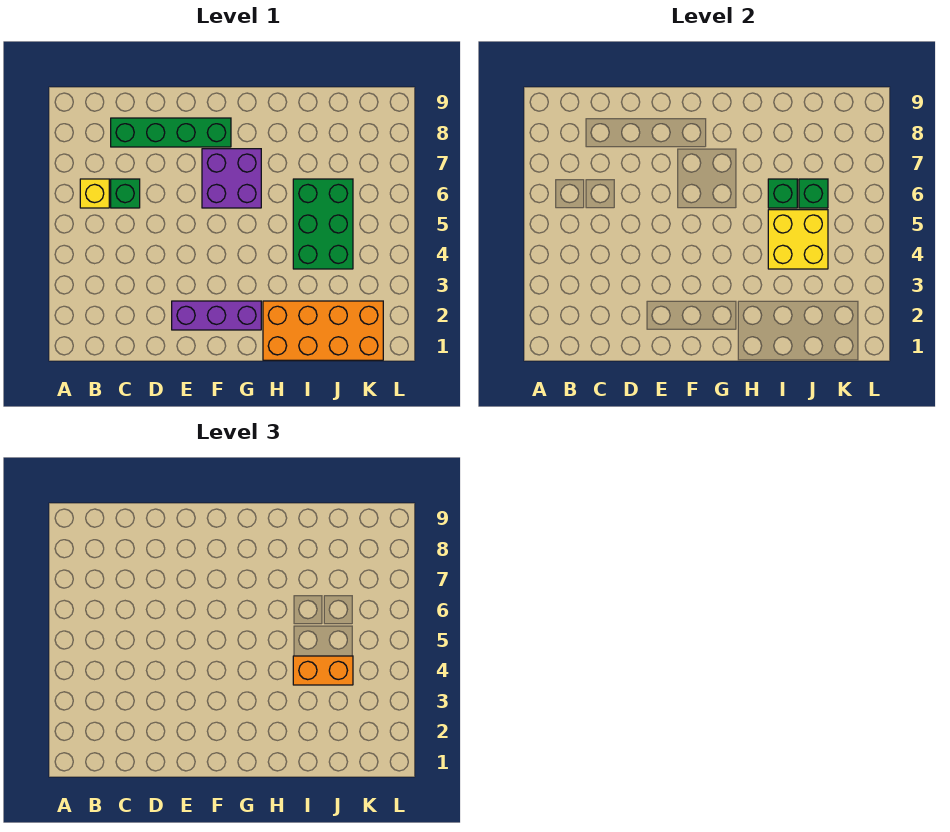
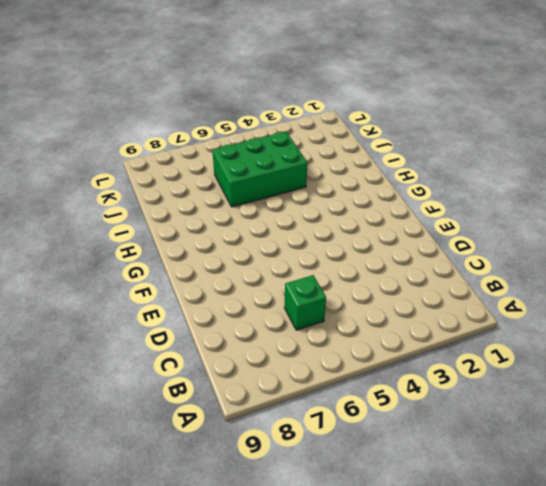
none -> yellow brick B6 level 1
none -> green brick C8:F8 level 1

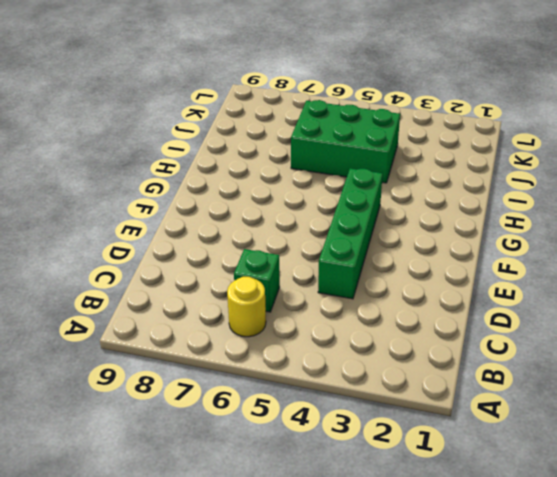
yellow round brick B6 level 1 -> yellow brick B6 level 1
green brick D4:G4 level 1 -> green brick C8:F8 level 1
none -> purple brick E2:G2 level 1
none -> purple brick F6:G7 level 1

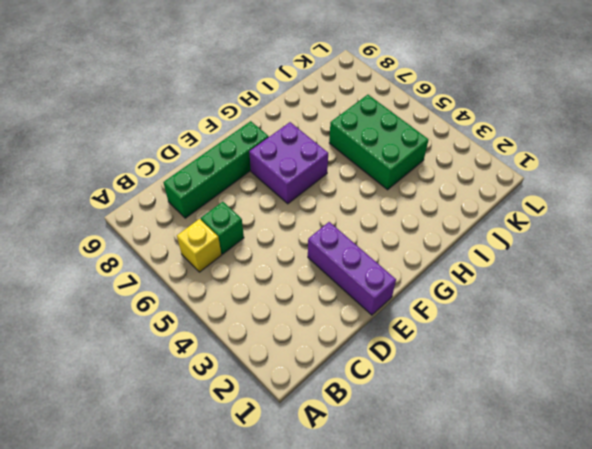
purple brick E1:E3 level 1 -> purple brick E2:G2 level 1
none -> orange brick H1:K2 level 1
none -> yellow brick I4:J5 level 2

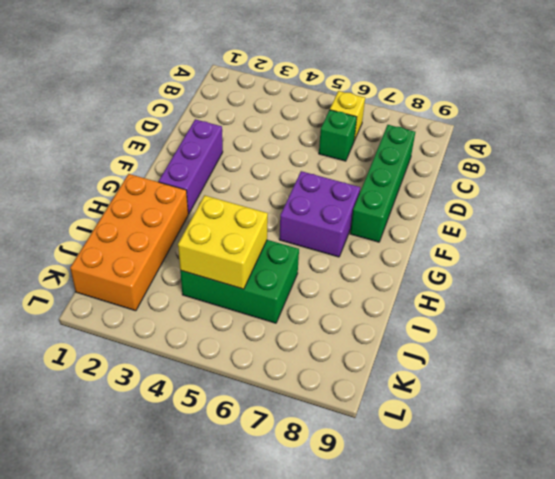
none -> green brick I6 level 2
none -> green brick J6 level 2

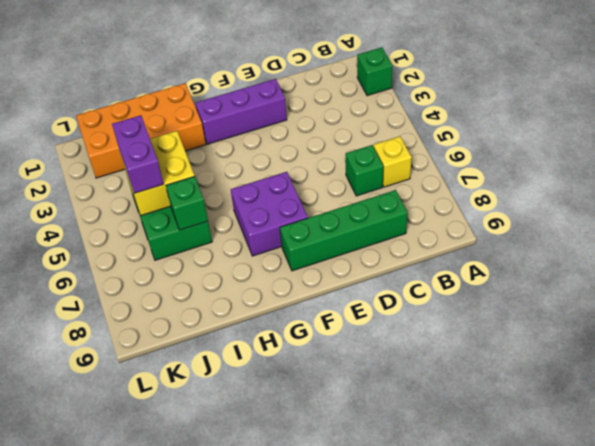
green brick A2 level 1 -> green brick J6 level 2
purple brick J4:J5 level 3 -> orange brick I4:J4 level 3

